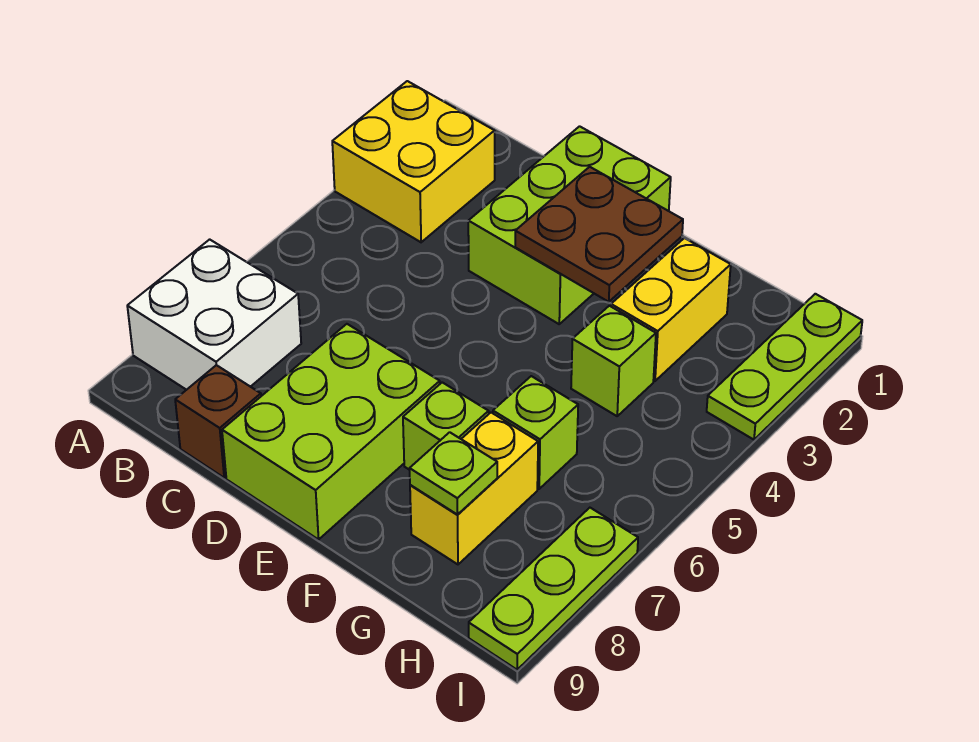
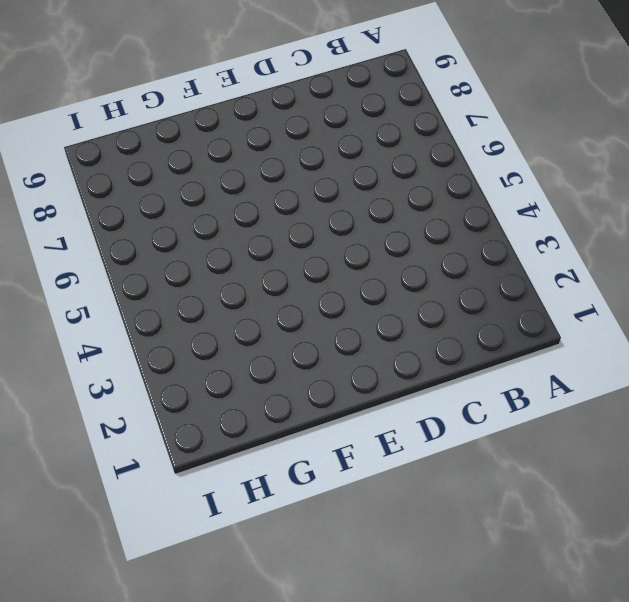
none -> yellow brick A2:B3 level 1
none -> white brick A7:B8 level 1
none -> brown brick C9 level 1

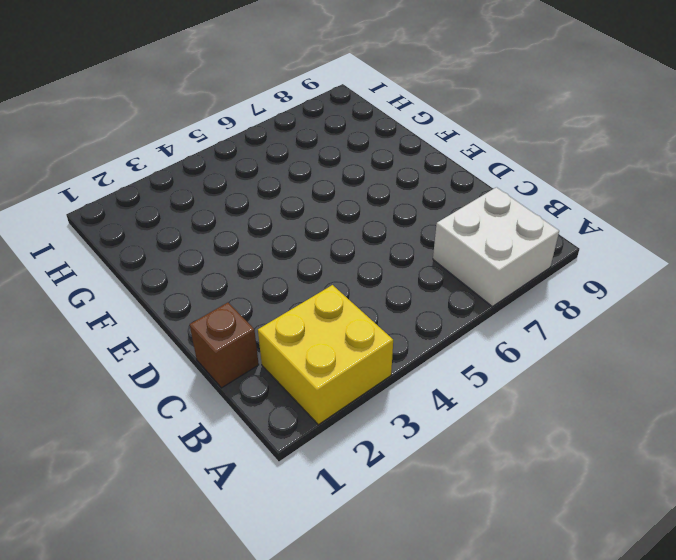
brown brick C1 level 1 -> brown brick C9 level 1
none -> lime brick D1:E3 level 1
none -> lime brick D7:E9 level 1
none -> lime brick F7 level 1

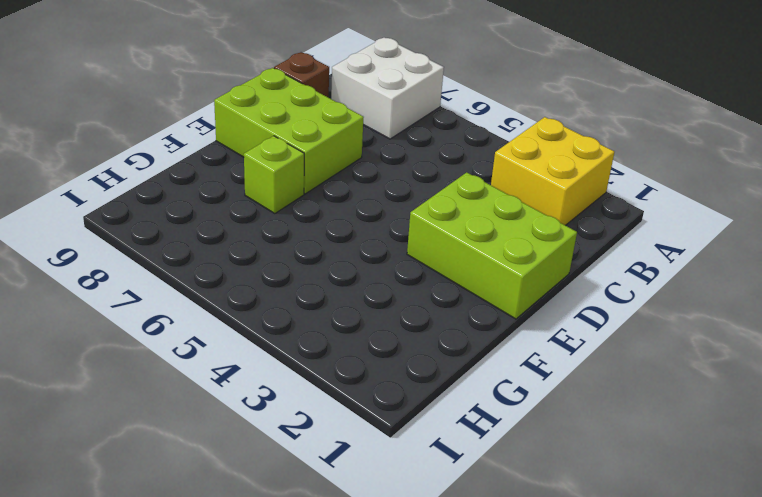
none -> yellow brick G2:G3 level 1
none -> lime brick G4 level 1
none -> lime brick G6 level 1

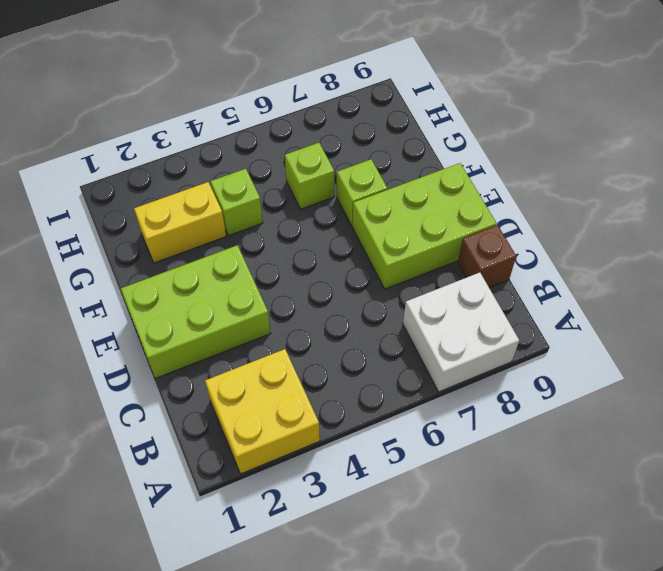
none -> yellow brick G7:G8 level 1
none -> lime plate I1:I3 level 1
none -> lime plate I7:I9 level 1

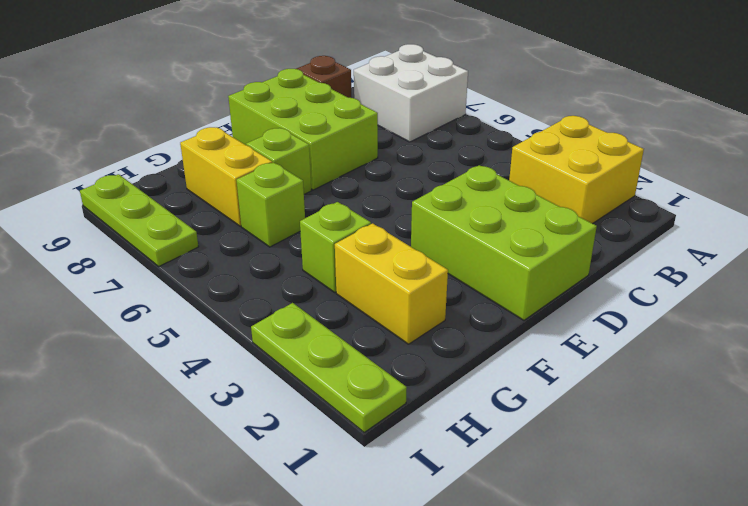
none -> brown plate E2:F3 level 2
none -> lime plate G8 level 2

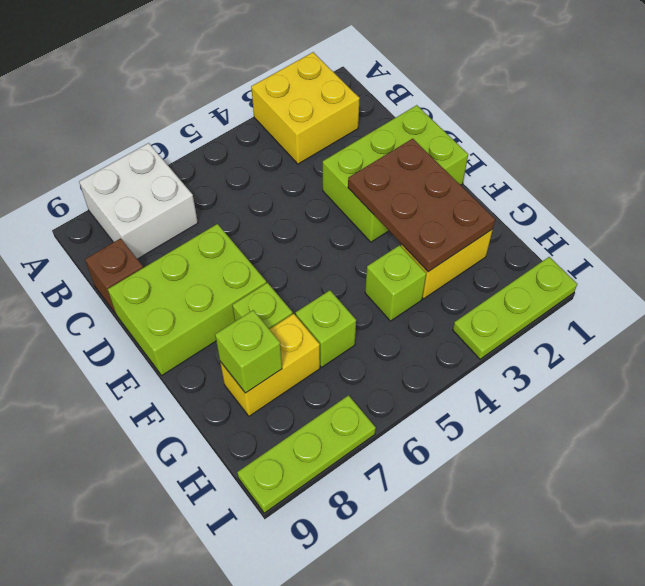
brown plate E2:G3 level 2 -> brown plate E2:F3 level 2
lime brick G8 level 2 -> lime plate G8 level 2

